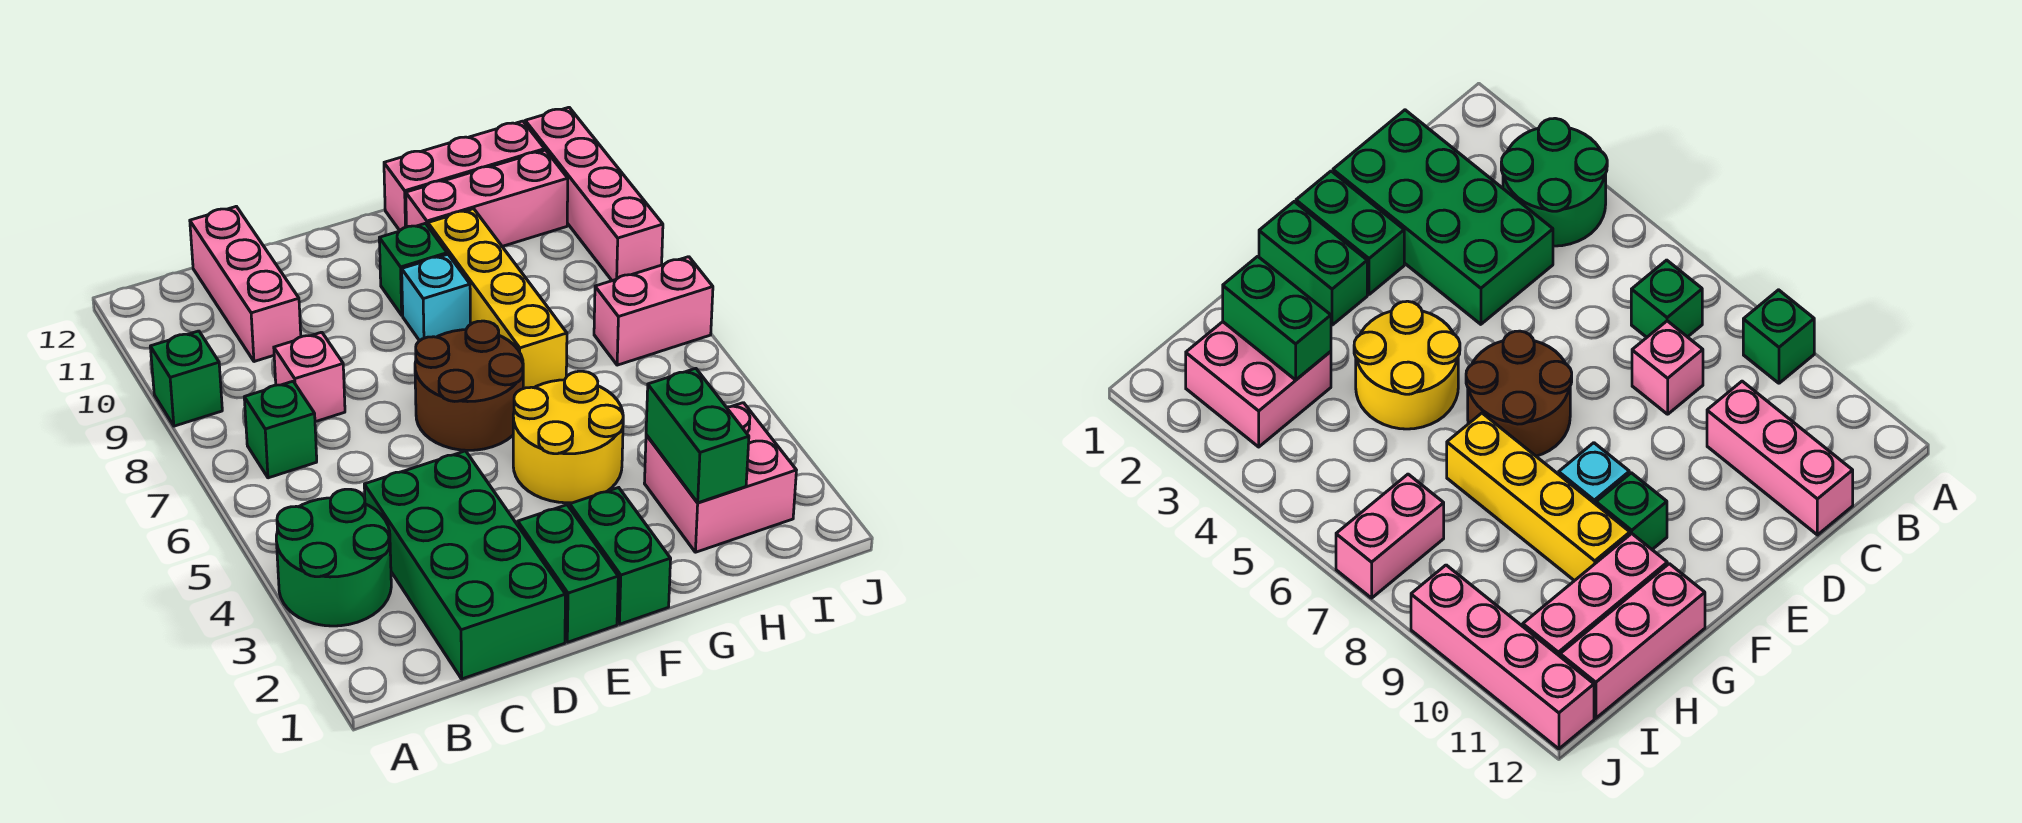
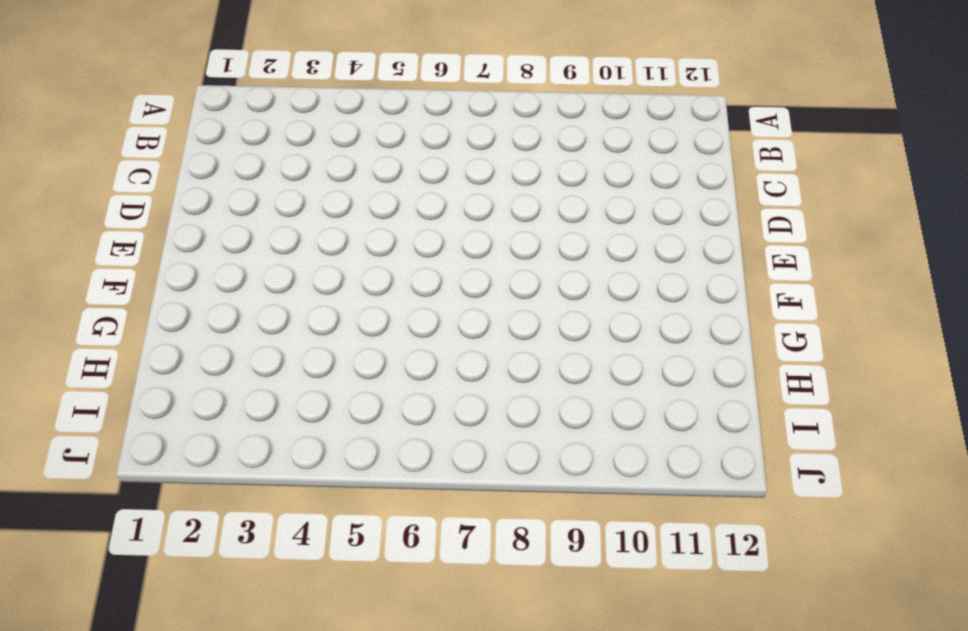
none -> green round brick A3:B4 level 1
none -> green brick A9 level 1
none -> green brick B7 level 1

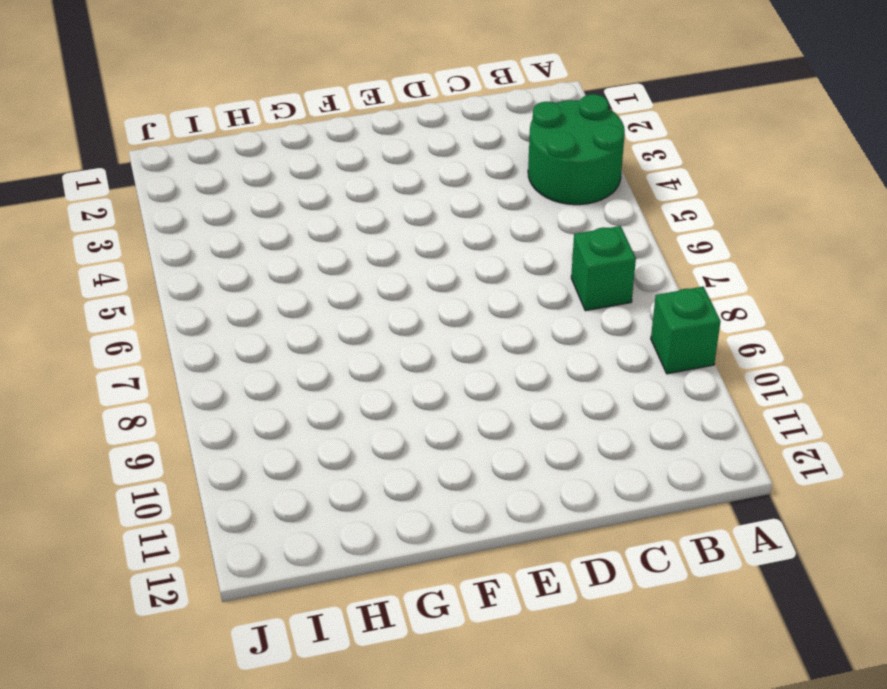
none -> green brick C1:D4 level 1
none -> pink brick C8 level 1
none -> pink brick C10:C12 level 1

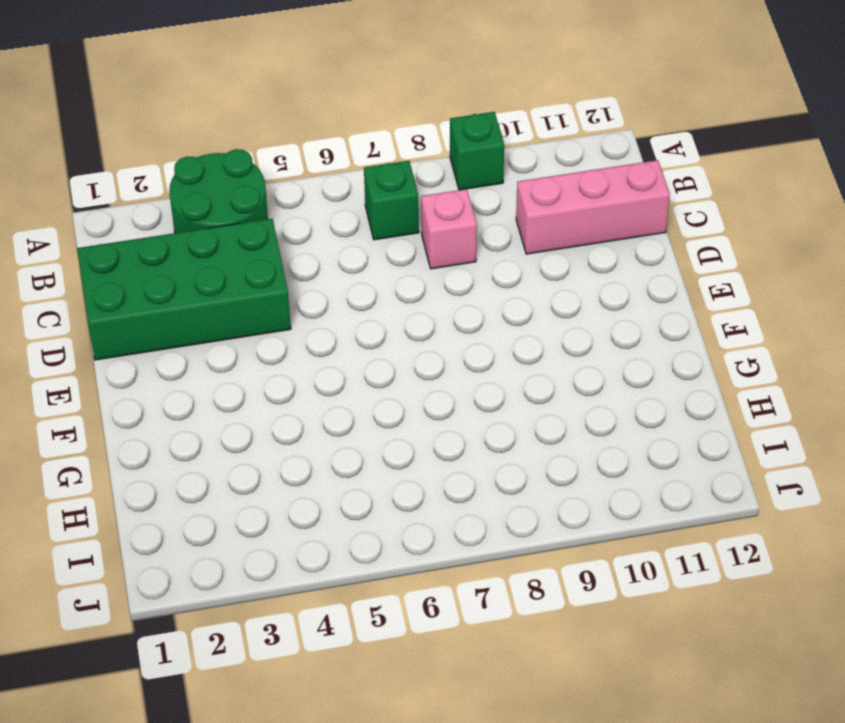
none -> green brick E1:E2 level 1
none -> brown round brick E6:F7 level 1
none -> green brick F1:F2 level 1

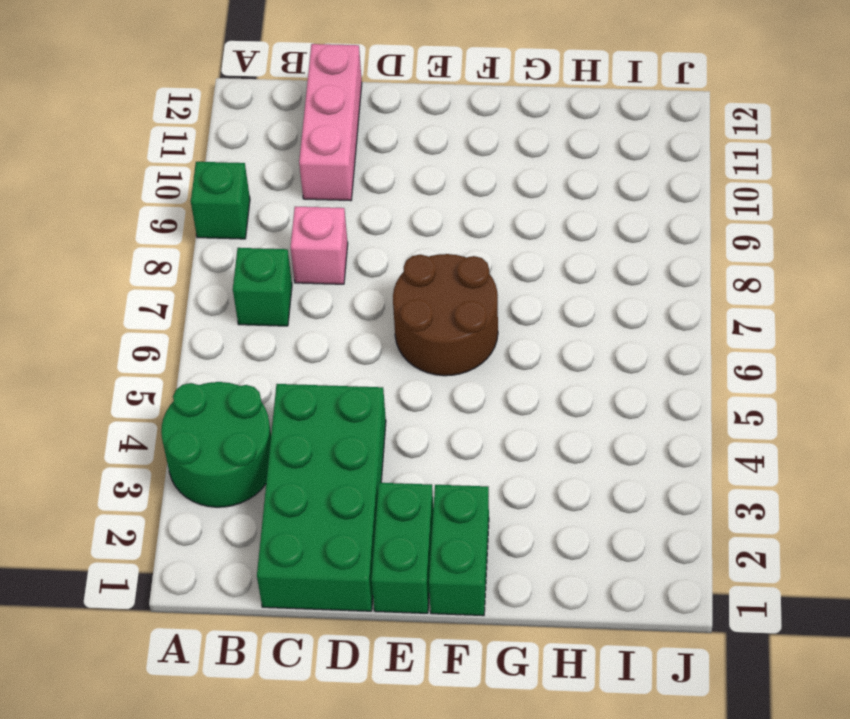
none -> yellow round brick F4:G5 level 1
none -> cyan brick F9 level 1
none -> green brick F10 level 1

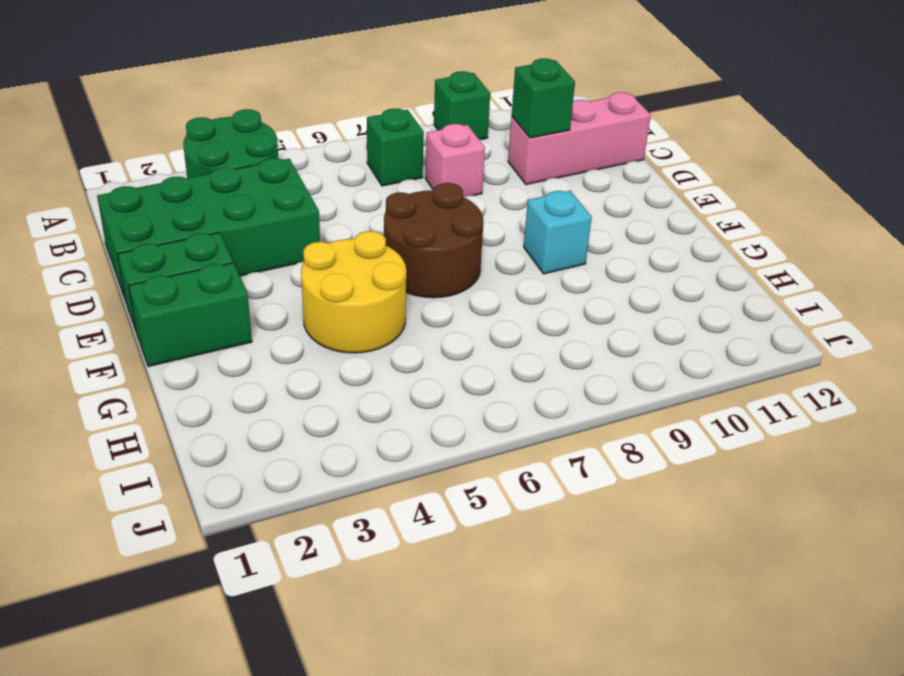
green brick C10 level 2 -> green brick F10 level 1
none -> yellow brick G7:G10 level 1
none -> pink brick G11:I11 level 1
none -> pink brick G12:I12 level 1

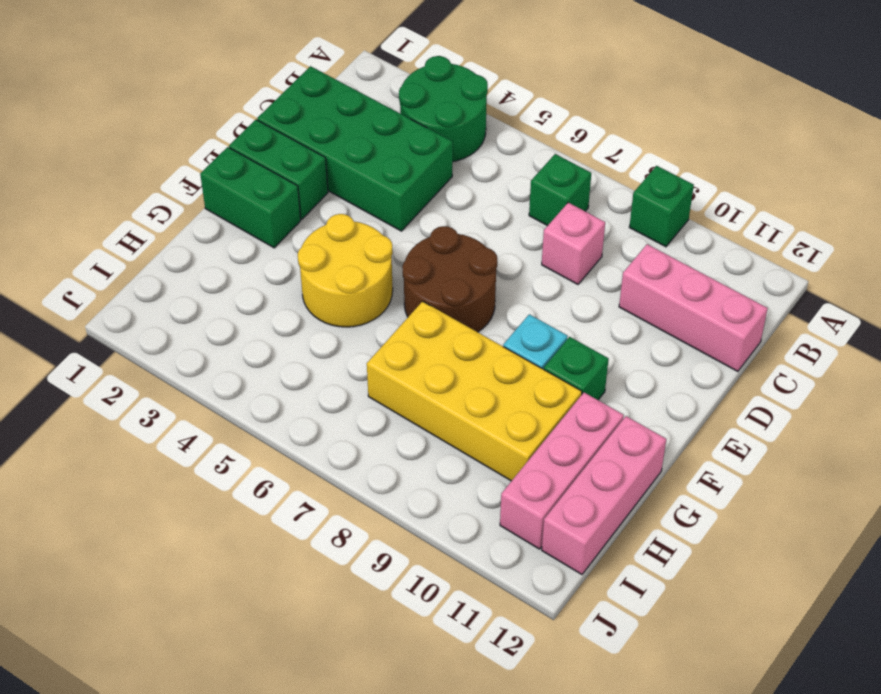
yellow brick G7:H10 level 1 -> yellow brick G7:G10 level 1
none -> pink brick H2:I3 level 1
none -> pink brick I7:J7 level 1
none -> pink brick J9:J12 level 1

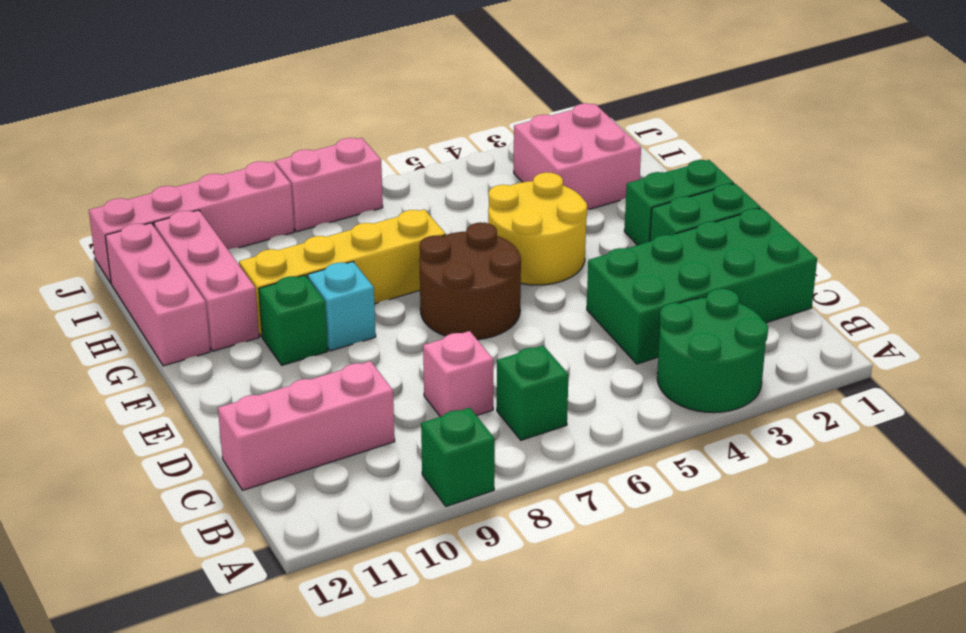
pink brick J7:J8 level 1 -> pink brick I7:J7 level 1
none -> green brick H2:H3 level 2

